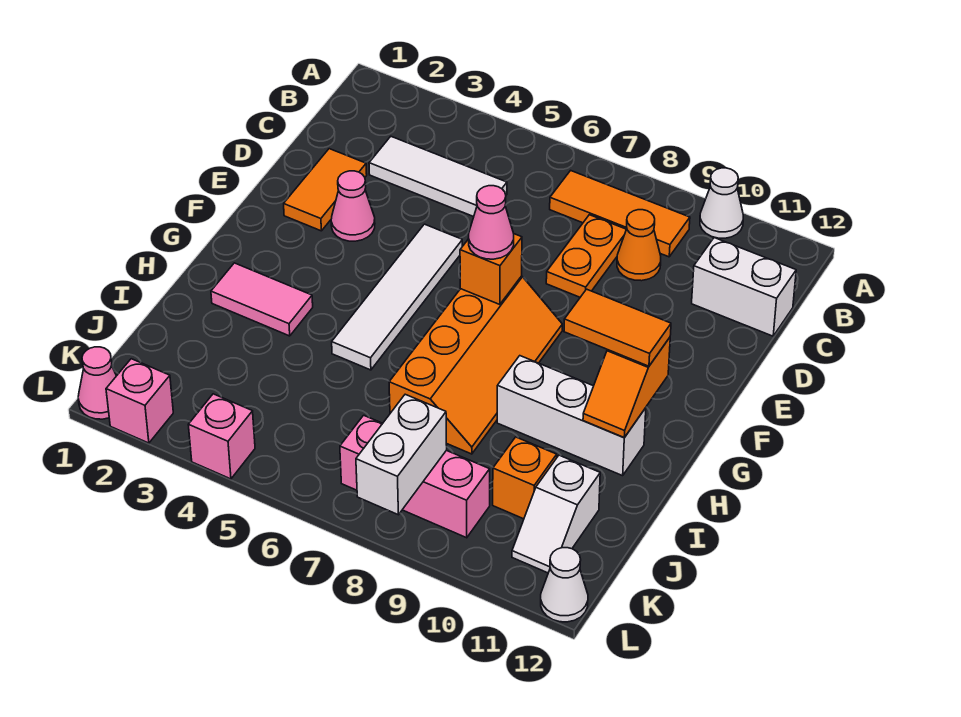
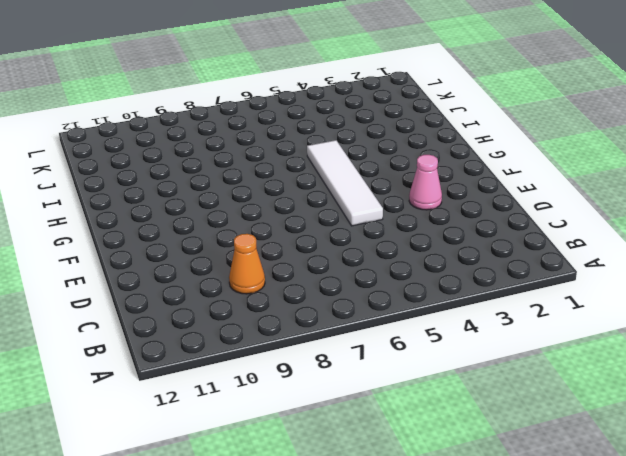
none -> white cone A10 level 1
none -> orange tile B7:B9 level 1
none -> white tile C3:C5 level 1

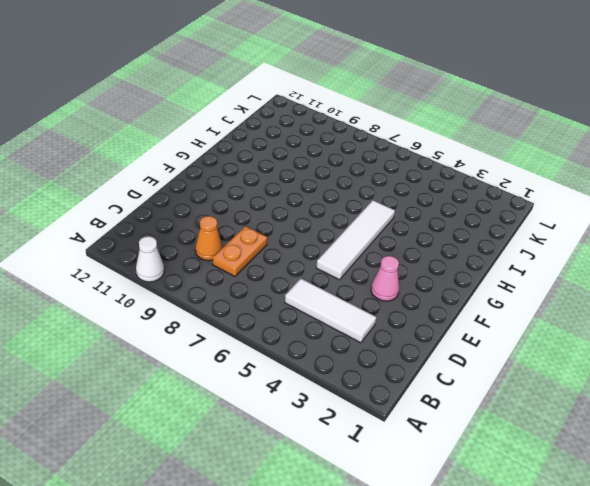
none -> orange tile B7:B9 level 1
none -> white brick C11:C12 level 1
none -> orange tile D2:E2 level 1

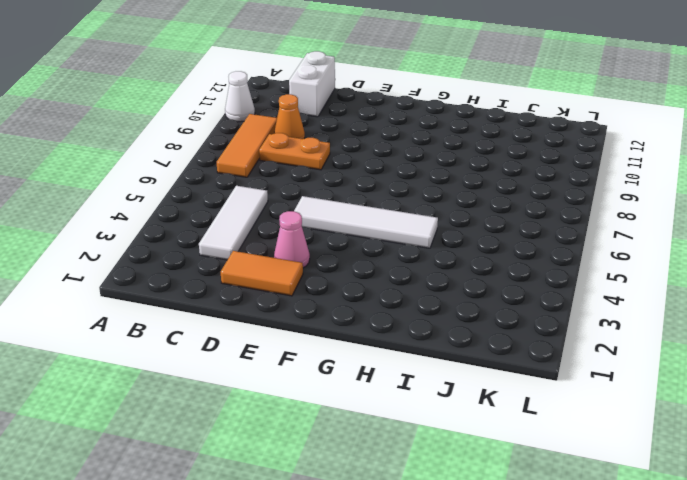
none -> orange slope F7:I8 level 1 top 7
none -> pink tile H2:H3 level 1
none -> white brick H9:H11 level 1

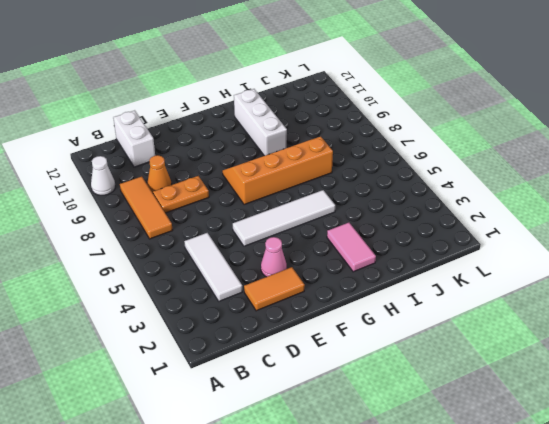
none -> orange brick J10 level 1
none -> white slope J11:K11 level 1 top J
none -> pink brick K7:K9 level 1

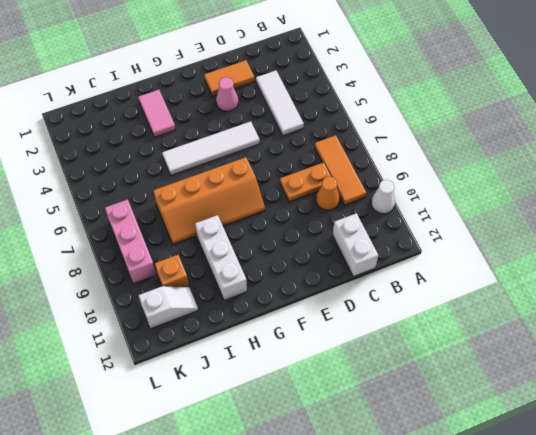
white slope J11:K11 level 1 top K -> white slope J11:K11 level 1 top J
none -> pink cone L1 level 1
none -> pink brick L2 level 1
none -> pink brick L4 level 1

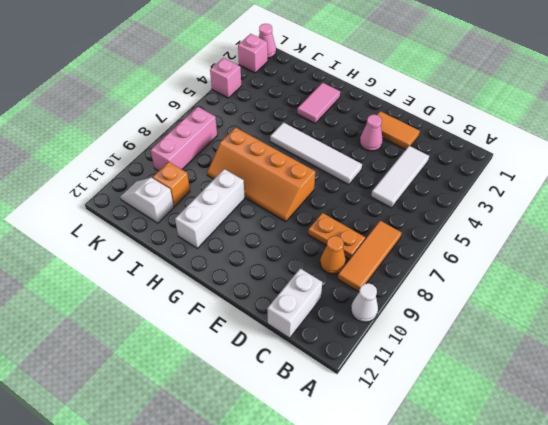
none -> white cone L12 level 1
none -> orange brick F7 level 2
none -> orange slope G11:H11 level 2 top G

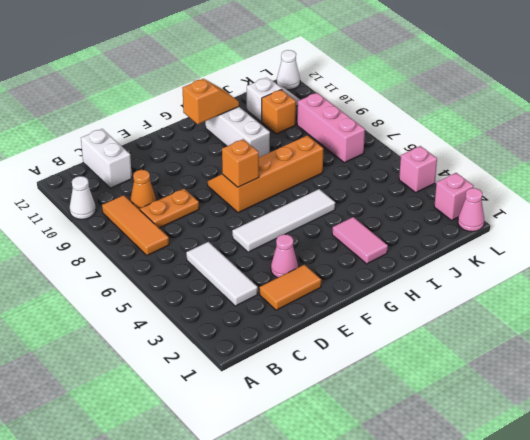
none -> white brick K8:L8 level 2
none -> pink cone F7 level 3
none -> orange tile G10:G11 level 3

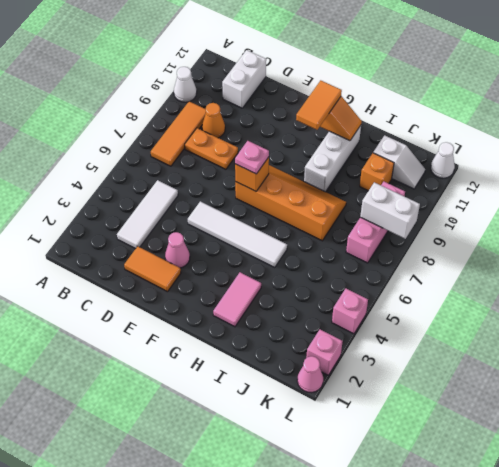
pink plate F7 level 3 -> pink cone F7 level 3

